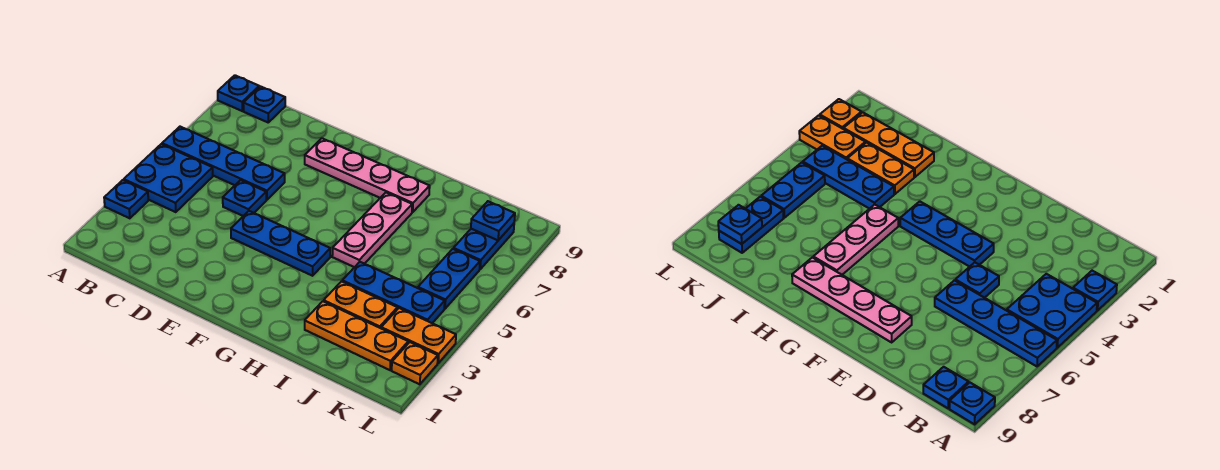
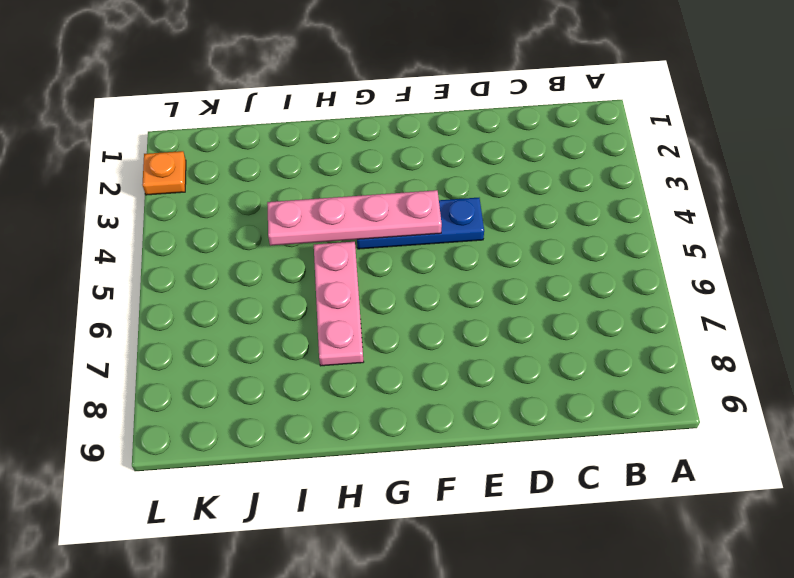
pink plate F4:I4 level 2 -> pink plate E8:H8 level 1
none -> blue plate A3 level 1
none -> blue plate A4:B5 level 1
none -> blue plate A6:D6 level 1

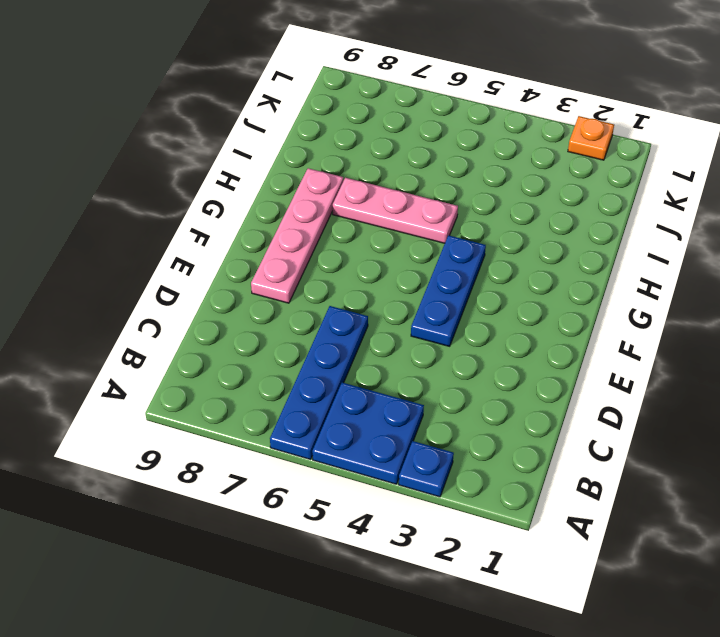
none -> blue plate A9 level 1
none -> blue plate B9 level 1
none -> blue plate D5 level 1

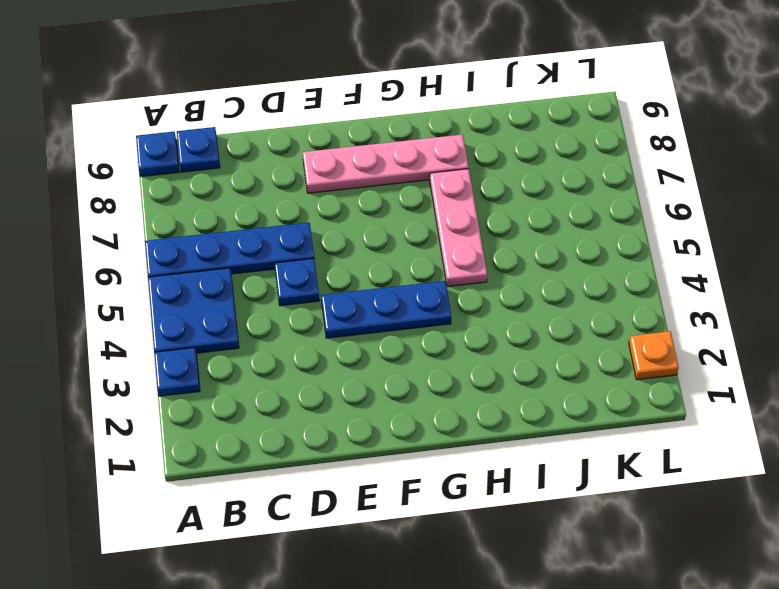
none -> orange plate I2:K2 level 1
none -> orange plate I3:J3 level 1
none -> blue plate I4:K4 level 1

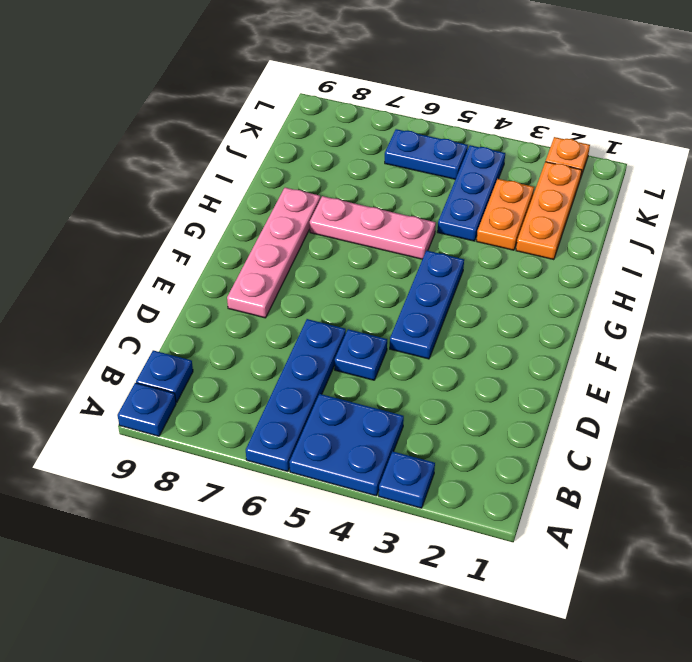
none -> orange plate K3:L3 level 1
none -> blue plate K7:K8 level 1
none -> blue plate K8 level 2

